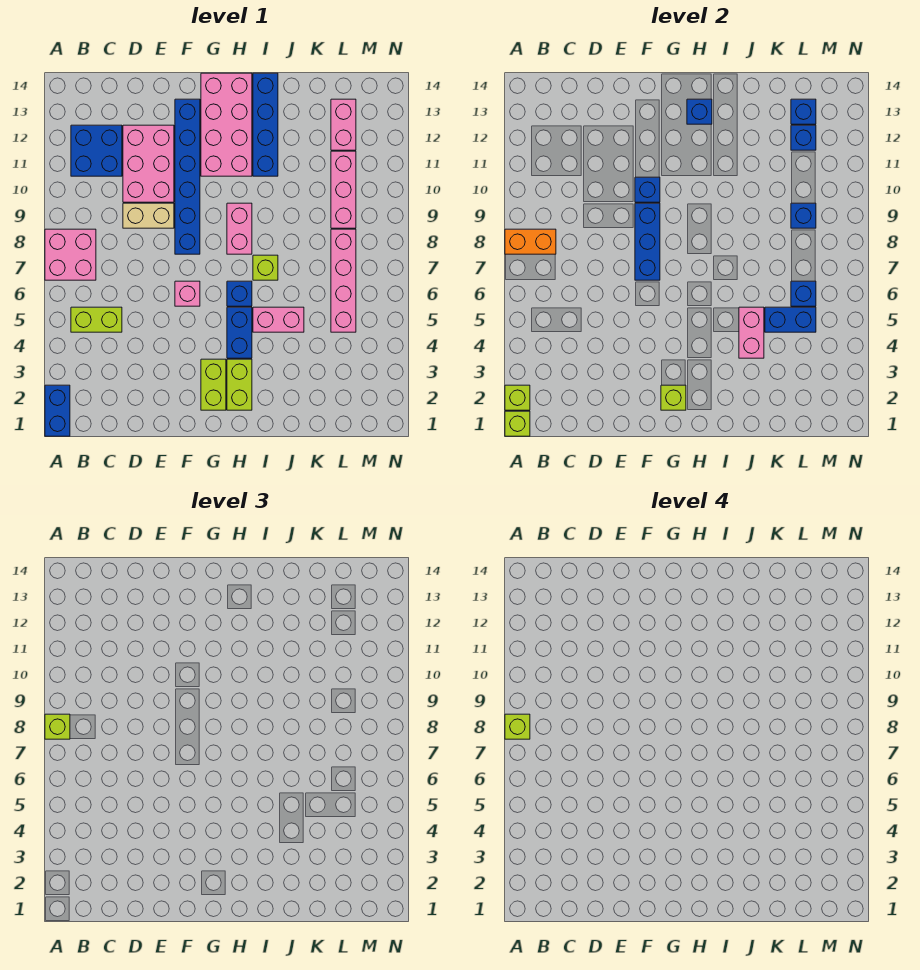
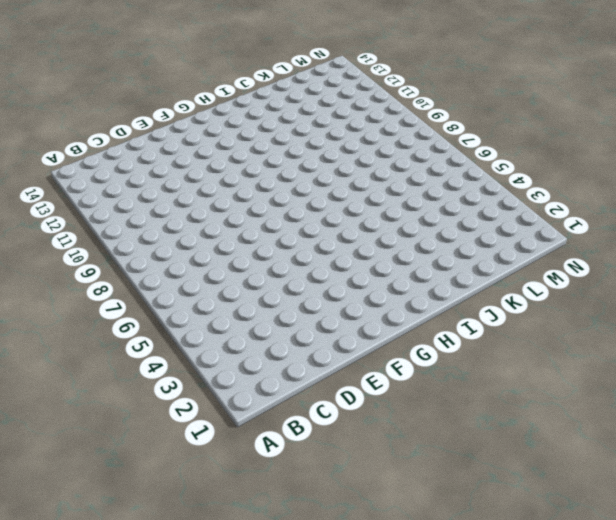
none -> blue brick A1:A2 level 1
none -> pink brick A7:B8 level 1
none -> lime brick B5:C5 level 1
none -> blue brick B11:C12 level 1

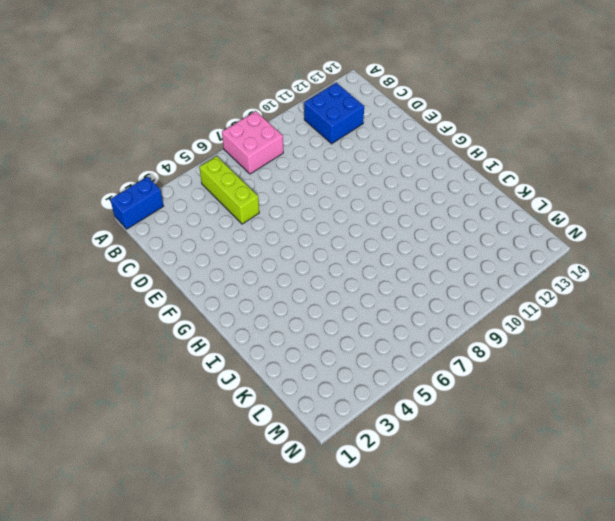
lime brick B5:D5 level 1 -> lime brick B5:C5 level 1
none -> tan brick D9:E9 level 1
none -> pink brick D10:E12 level 1
none -> pink brick F6 level 1
none -> blue brick F8:F13 level 1

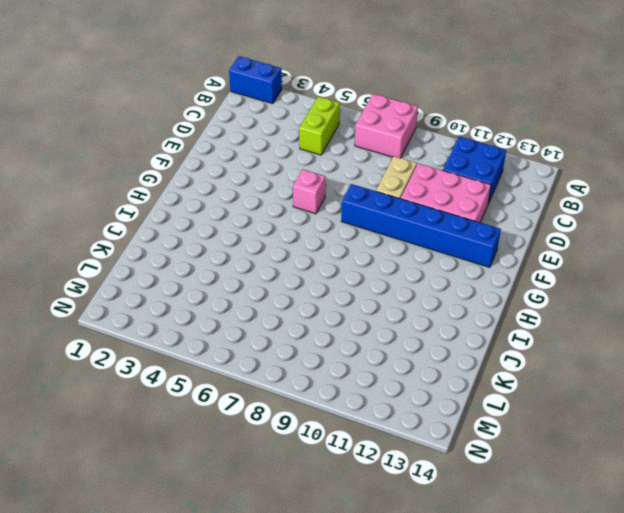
none -> lime brick G2:G3 level 1
none -> pink brick G11:H14 level 1
none -> lime brick H2:H3 level 1
none -> blue brick H4:H5 level 1

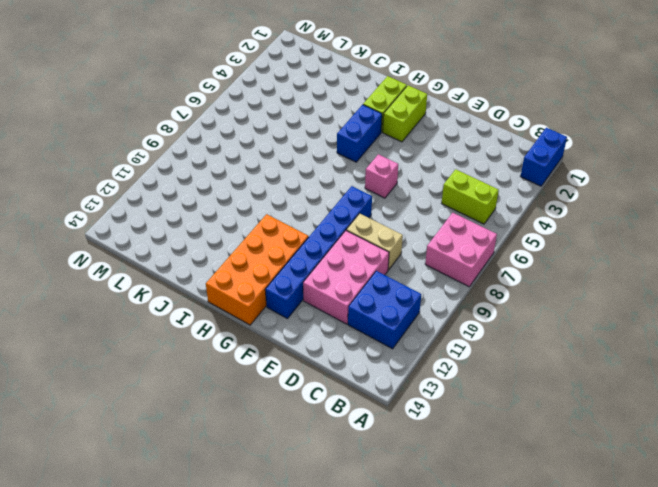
orange brick G11:H14 level 1 -> pink brick G11:H14 level 1
none -> blue brick H6 level 1
none -> pink brick H8:H9 level 1
none -> pink brick I5:J5 level 1
none -> lime brick I7 level 1

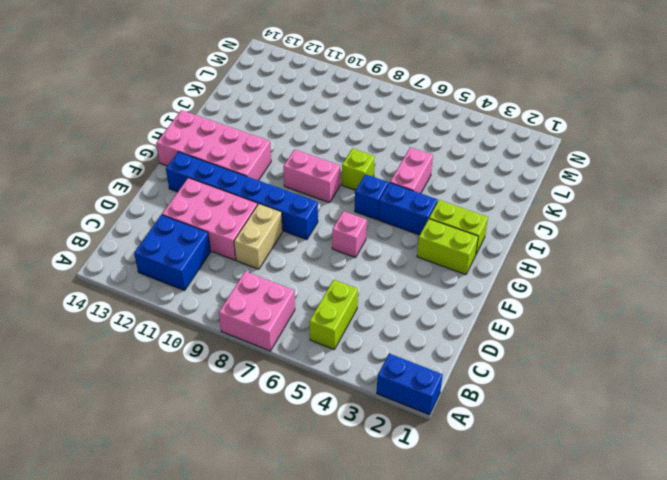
none -> blue brick I11:I14 level 1
none -> pink brick L5:L8 level 1
none -> pink brick L9:L11 level 1
none -> pink brick L12:L13 level 1

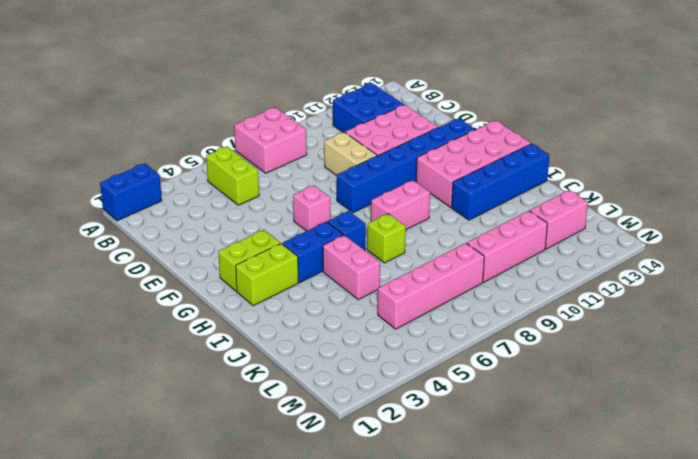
none -> lime brick A1 level 2
none -> lime brick A2 level 2
none -> orange brick A8:B8 level 2
none -> blue brick F7:F9 level 2

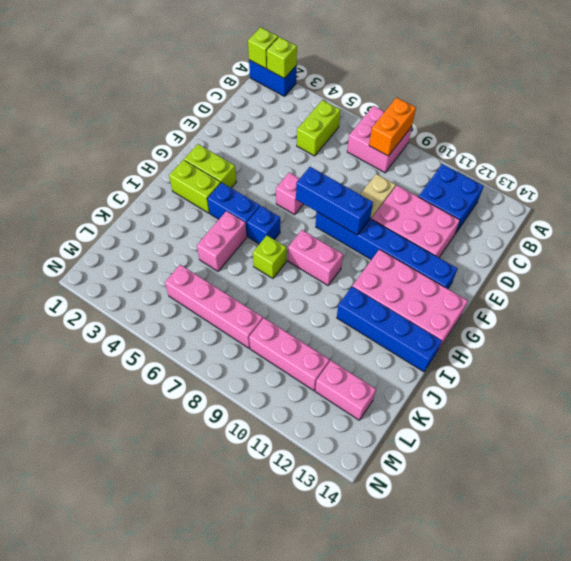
none -> blue brick F10 level 2
none -> lime brick G2 level 2
none -> blue brick H13 level 2
none -> pink brick J4:J5 level 2

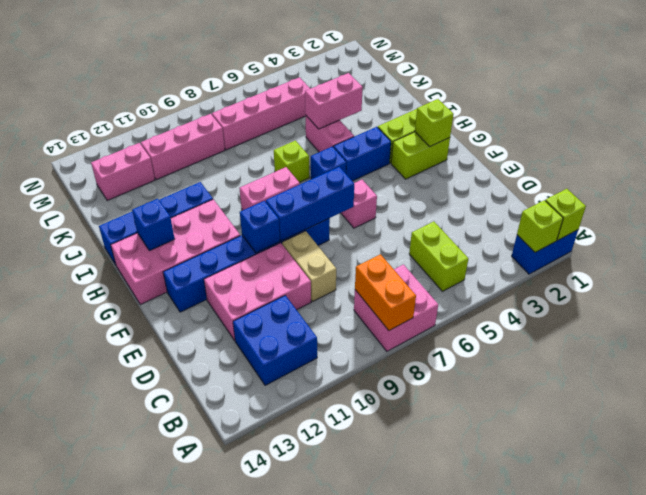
none -> blue brick K5:L5 level 2
none -> blue brick L6 level 2
none -> blue brick L9 level 2
none -> blue brick L12 level 2

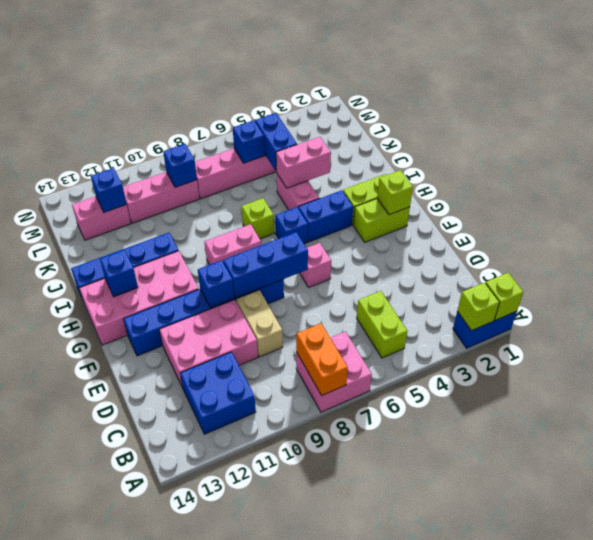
none -> blue brick L13 level 2
none -> lime brick A8 level 3
none -> lime brick A8 level 4

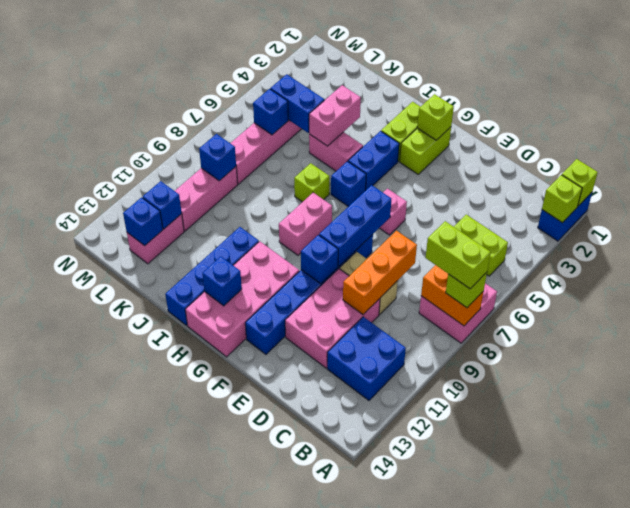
lime brick A8:B8 level 4 -> lime brick A8 level 4
orange brick D8:D10 level 2 -> none

